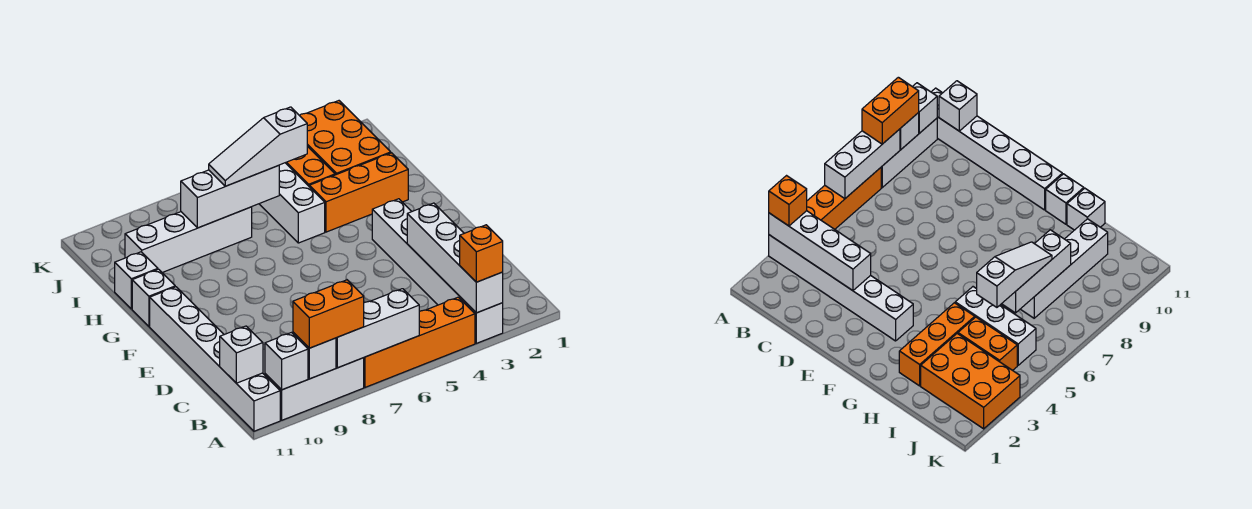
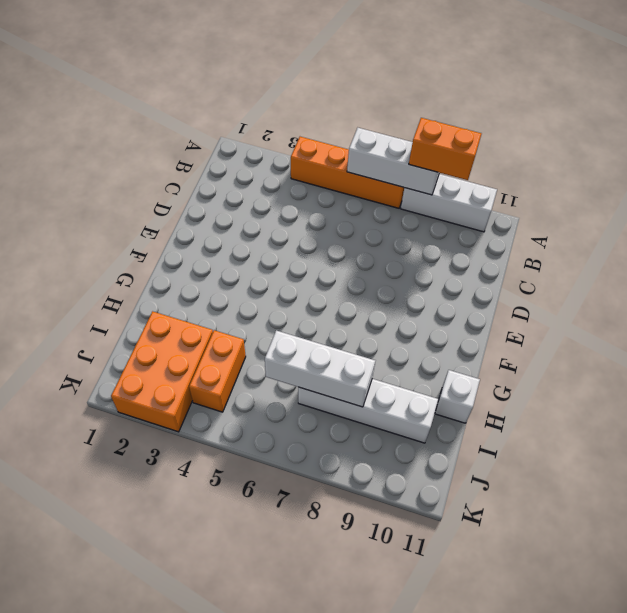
none -> white brick A3:F3 level 1
none -> white brick A11:F11 level 1
none -> white brick G11 level 1

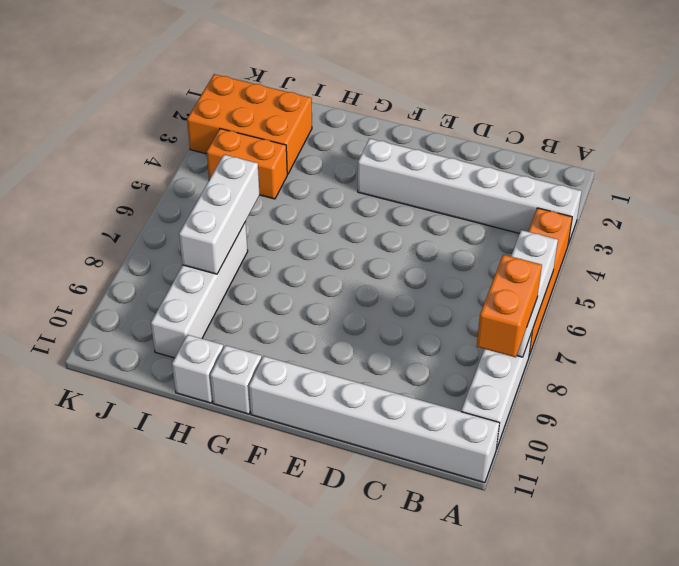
none -> orange brick H2:H4 level 1
none -> white brick H5:J5 level 1
none -> white brick A3:D3 level 2

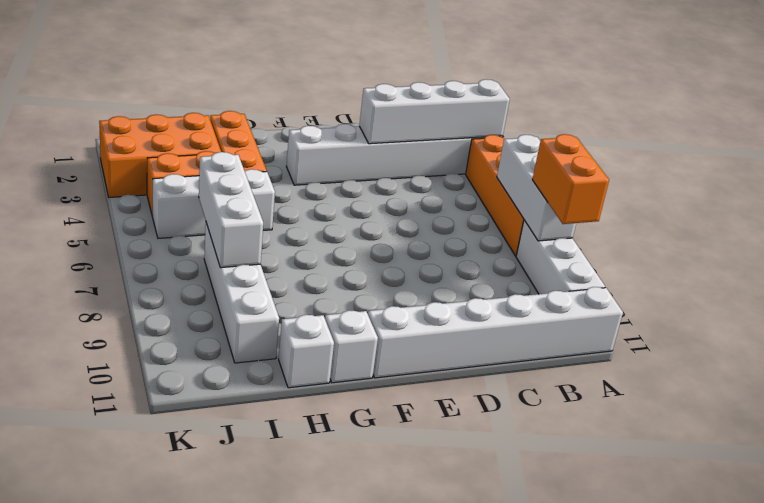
none -> white brick A9 level 2
none -> white brick A10 level 2
none -> white brick B11 level 2

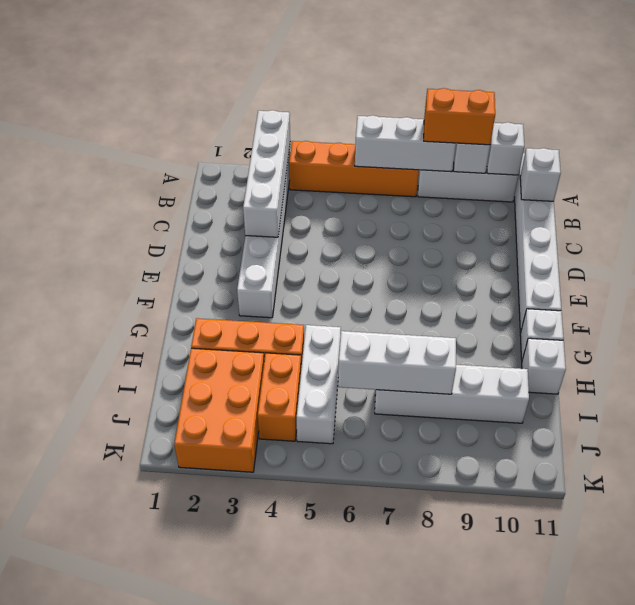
none -> orange brick A3 level 3
none -> white slope I5:I7 level 3 top 5

